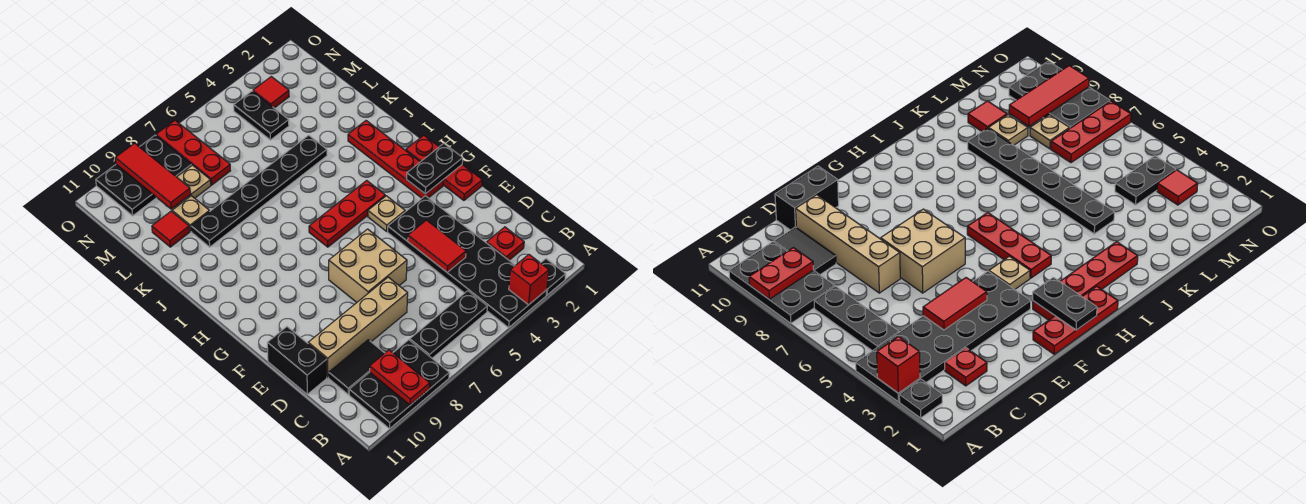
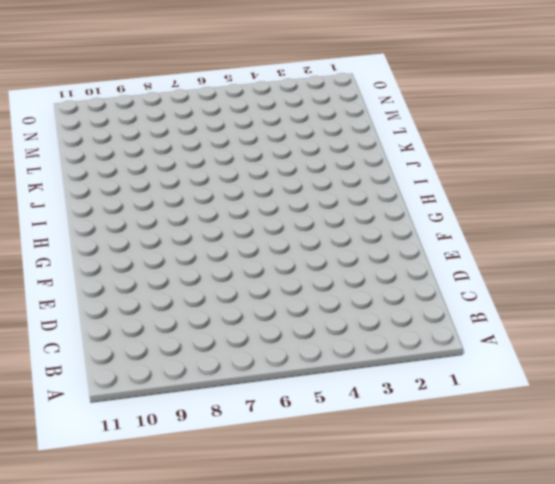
none -> black plate A2 level 1
none -> black plate A3:F4 level 1
none -> black plate A8:B10 level 1

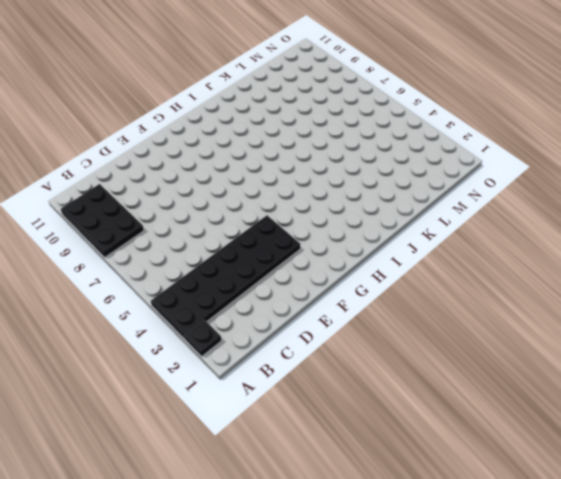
none -> black plate B5:B7 level 1
none -> red plate C2 level 1
none -> black tile C9:C10 level 1

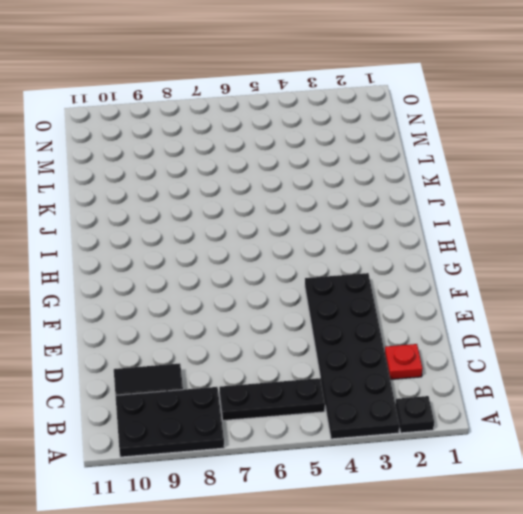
none -> tan brick D7:D10 level 1
none -> black brick D11:E11 level 1
none -> tan brick E6:F7 level 1

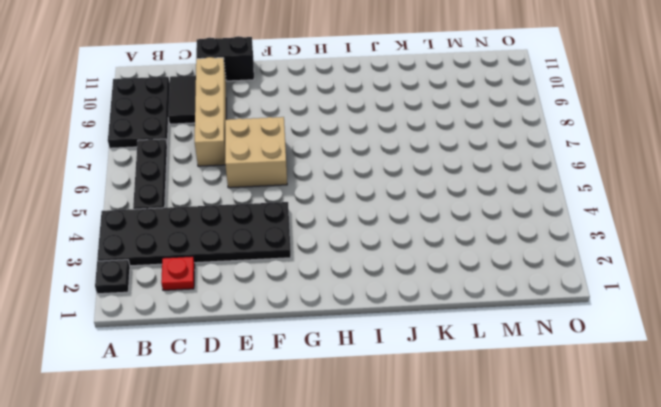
none -> red plate F1:H1 level 1
none -> red plate G2:J2 level 1
none -> tan plate G4 level 1

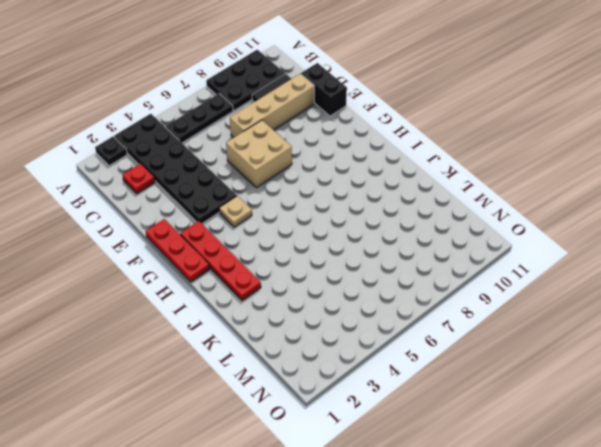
none -> red plate H4:H6 level 1
none -> black plate K4:K9 level 1
none -> tan plate L9 level 1

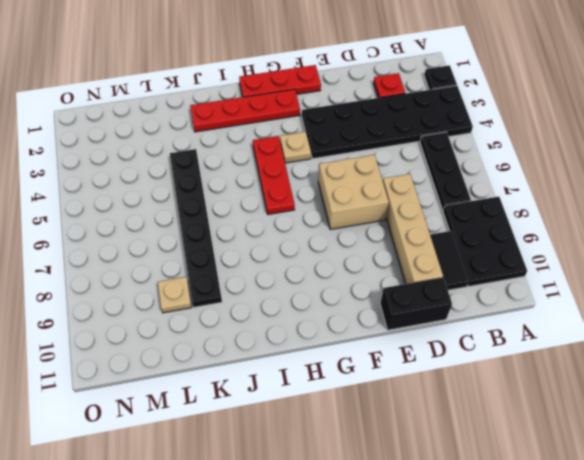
none -> red tile L10 level 1
none -> black plate M4:N4 level 1
none -> red plate M7:O7 level 1

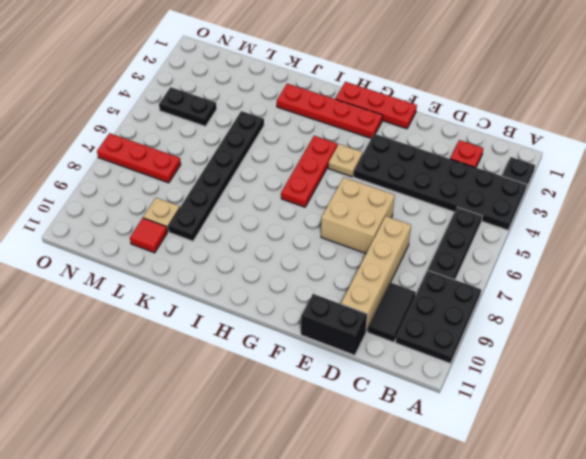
none -> tan plate M8 level 1
none -> red tile N3 level 1
none -> black plate N8:O10 level 1

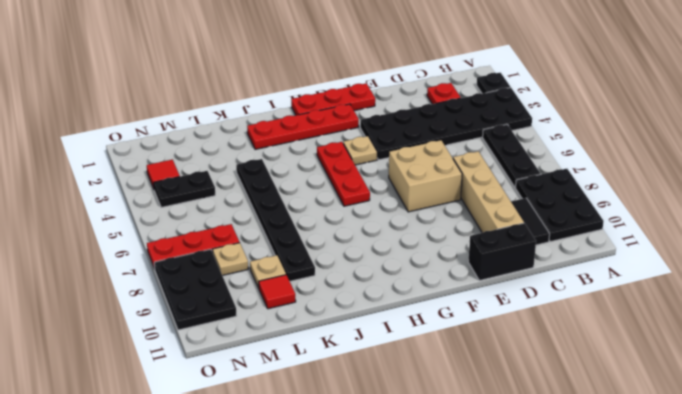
none -> red brick A3 level 2
none -> red plate A9:B9 level 2
none -> red tile D4:E4 level 2

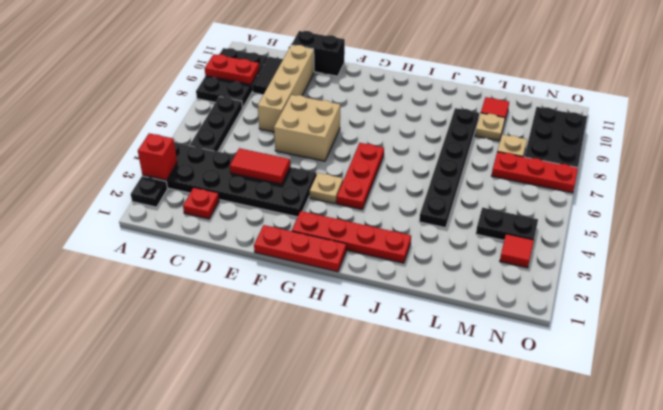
none -> black plate G1:G2 level 2
none -> red tile M9:O9 level 2

